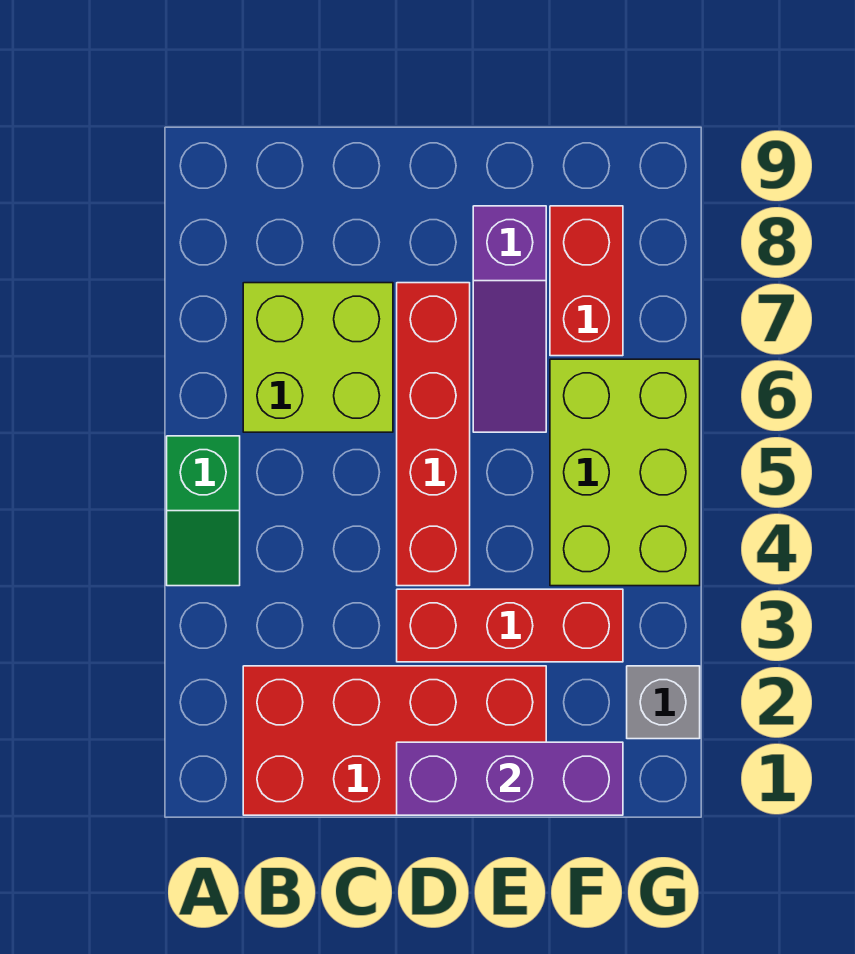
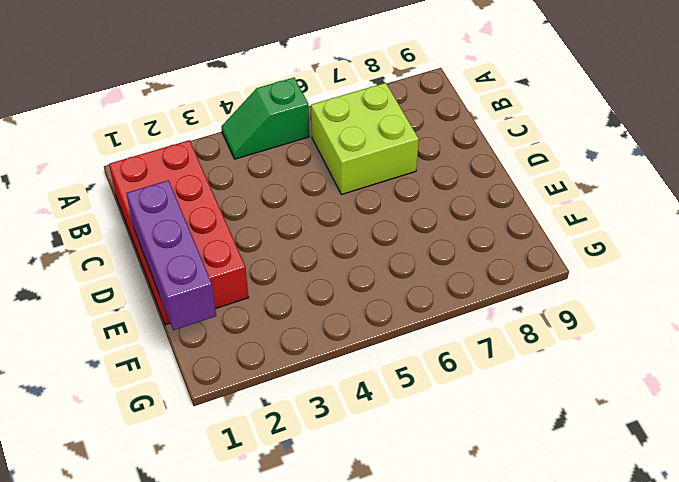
none -> red brick D3:F3 level 1
none -> red brick D4:D7 level 1

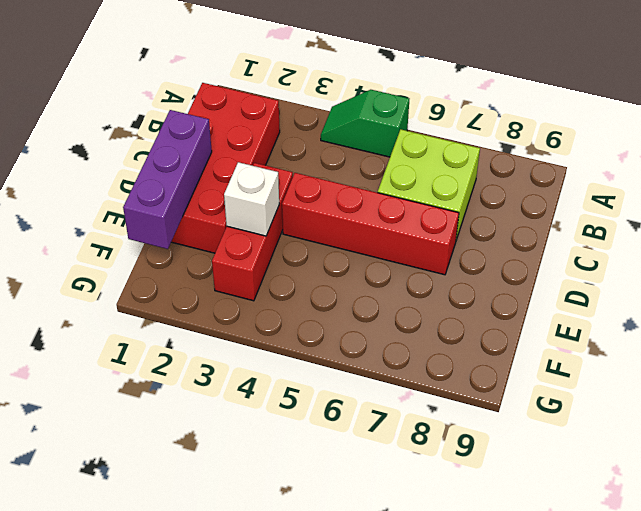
white brick E3 level 2 -> none
none -> purple slope E6:E8 level 1 top 8
none -> lime brick F4:G6 level 1

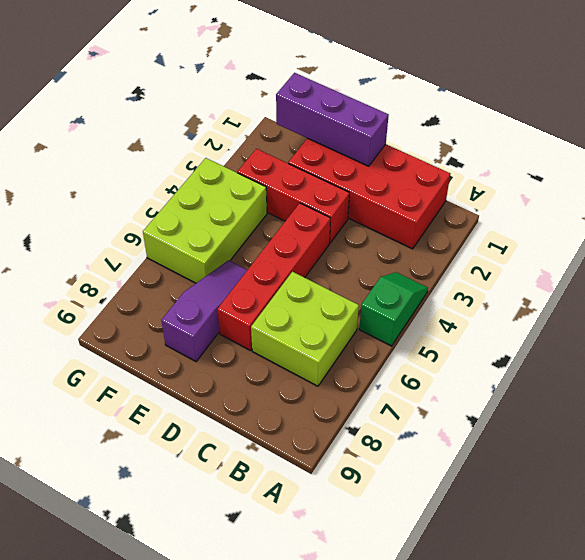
none -> red brick F7:F8 level 1
none -> grey brick G2 level 1

